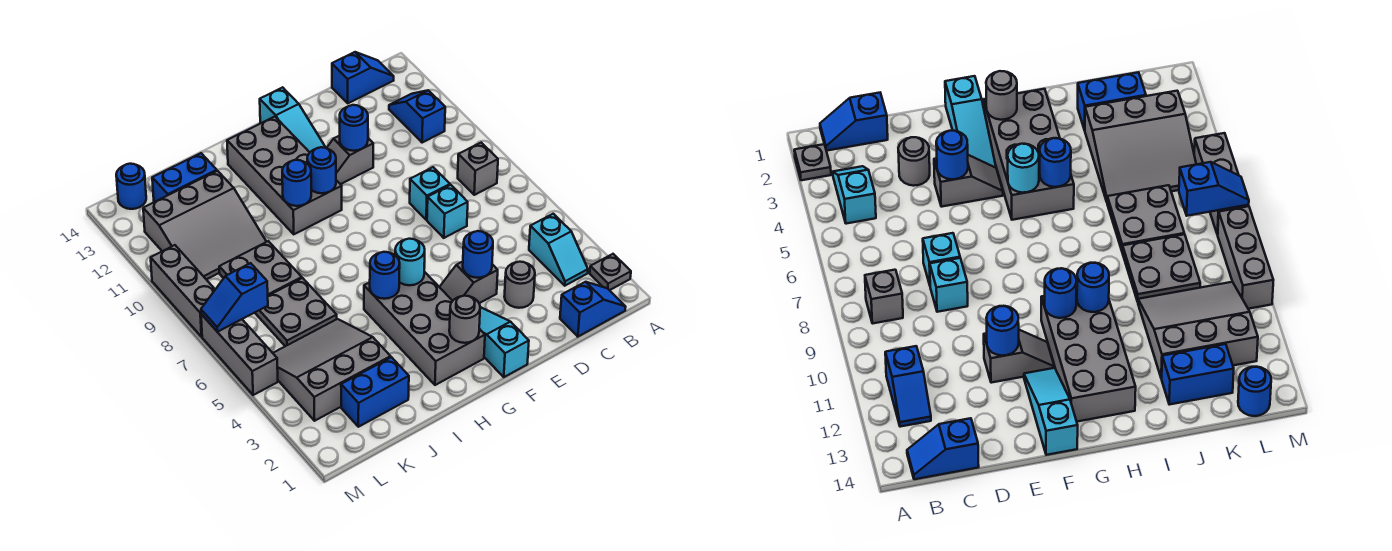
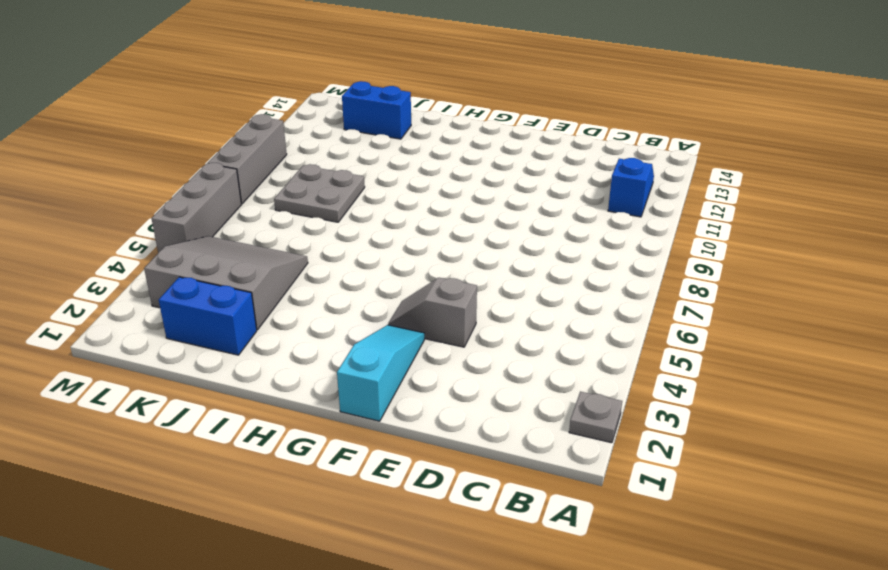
none -> blue slope B1:C1 level 1 top C
none -> cyan slope B3:B4 level 1 top 4
none -> grey brick B8 level 1
none -> blue slope B14:C14 level 1 top C

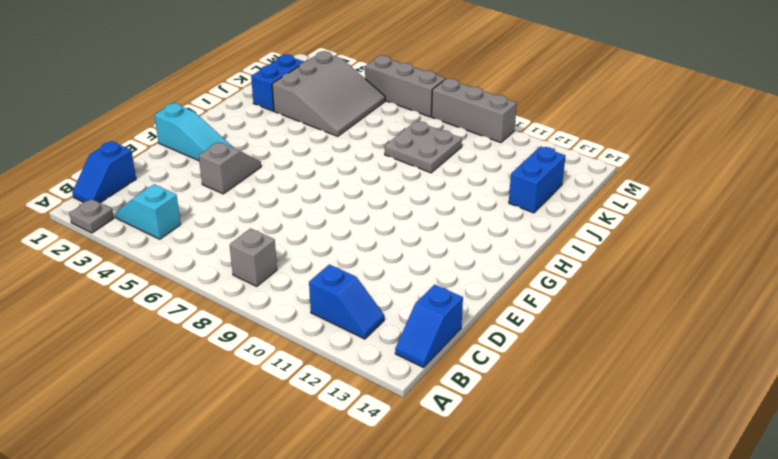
none -> grey round brick D3 level 1
none -> cyan brick D7 level 1
none -> cyan brick D8 level 1
none -> grey slope E11:F11 level 1 top E

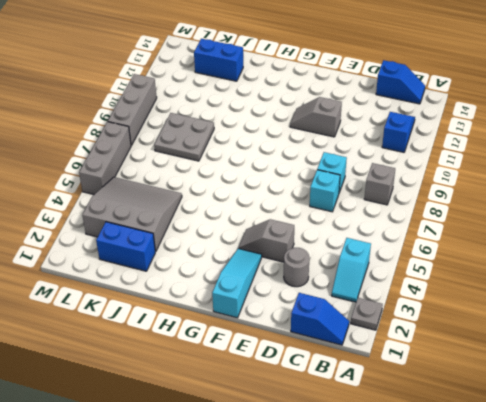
none -> cyan slope F12:F14 level 1 top 14
none -> grey brick G2:H5 level 1
none -> grey brick G10:H13 level 1
none -> grey plate J6:K7 level 1

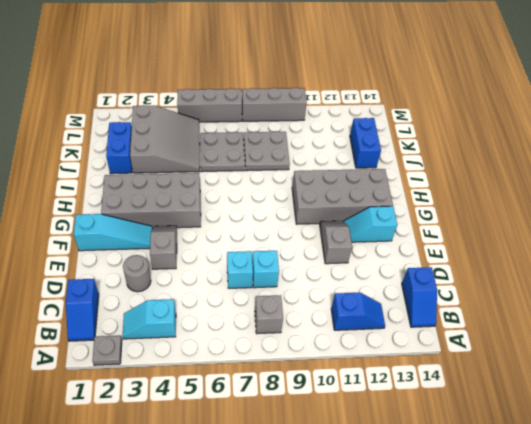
cyan slope F12:F13 level 1 top 13 -> cyan slope F12:F14 level 1 top 14
none -> grey slope J10:L12 level 1 top 12
none -> blue round brick L14 level 1
none -> blue round brick E4 level 2
none -> blue round brick E11 level 2

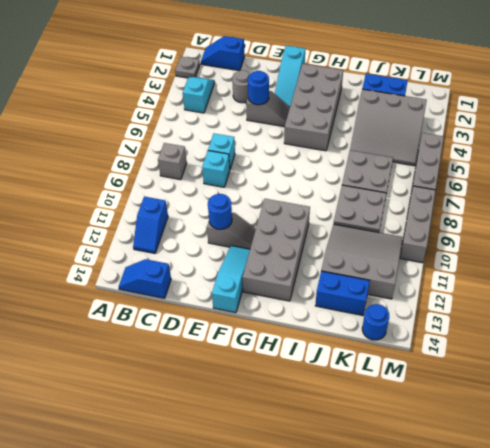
none -> grey round brick G2 level 2
none -> cyan round brick G5 level 2
none -> blue round brick G10 level 2
none -> blue round brick H5 level 2

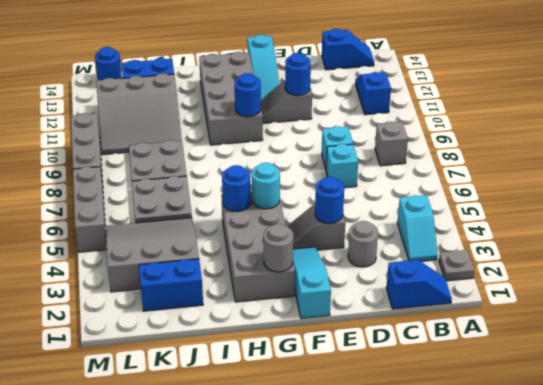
none -> blue round brick H10 level 2
none -> blue slope L7:M7 level 2 top L

